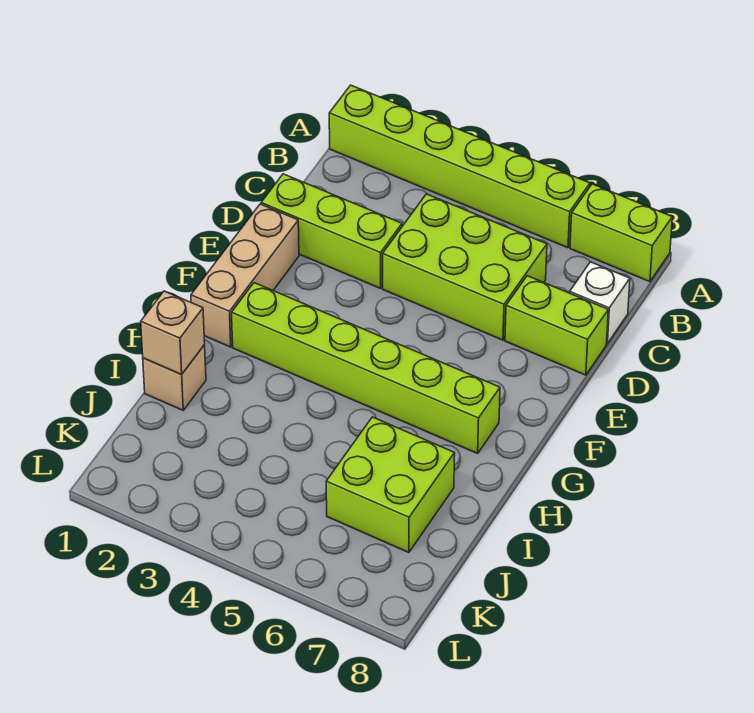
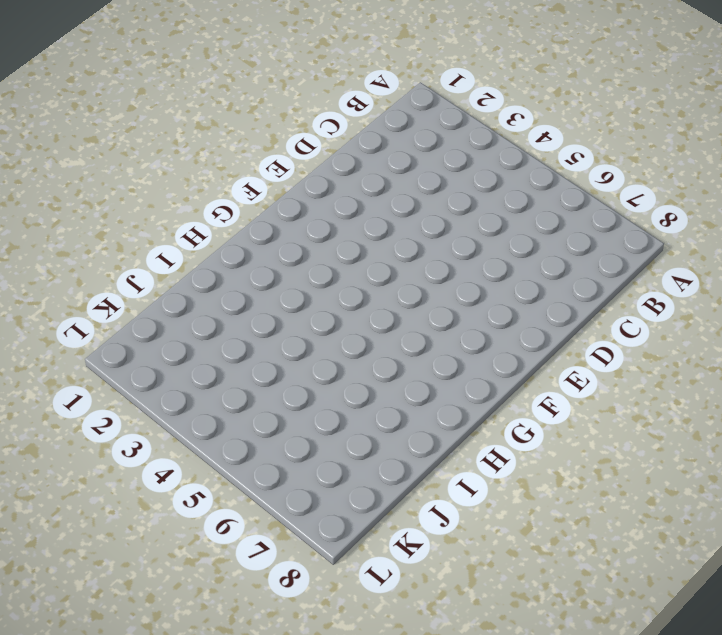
none -> lime brick A1:A6 level 1
none -> lime brick A7:A8 level 1

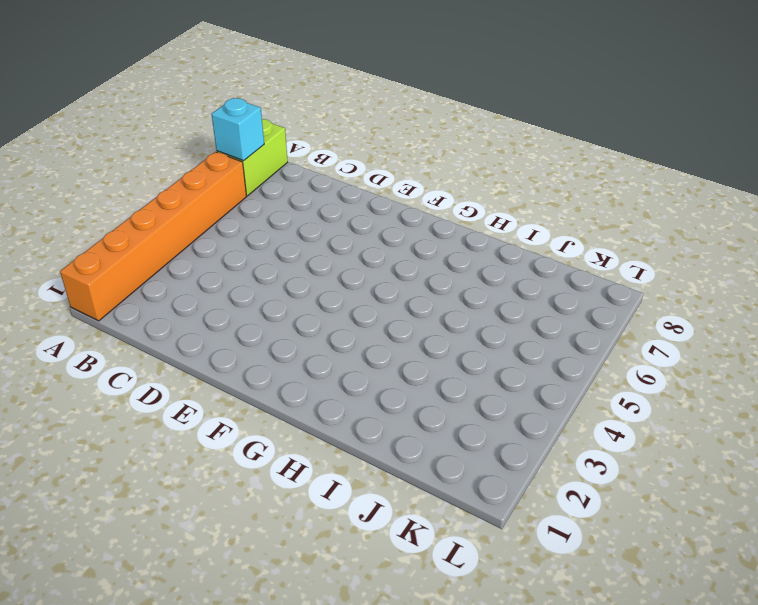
orange brick A1:A6 level 1 -> lime brick A1:A6 level 1
cyan brick A7 level 2 -> none
none -> lime brick C4:D6 level 1
none -> white brick C8 level 1

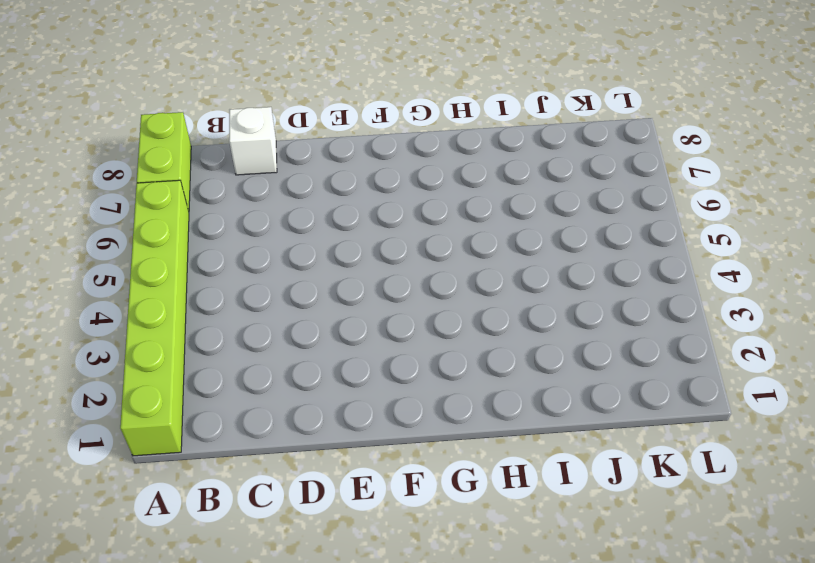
none -> lime brick C4:D6 level 1
none -> lime brick D1:D3 level 1

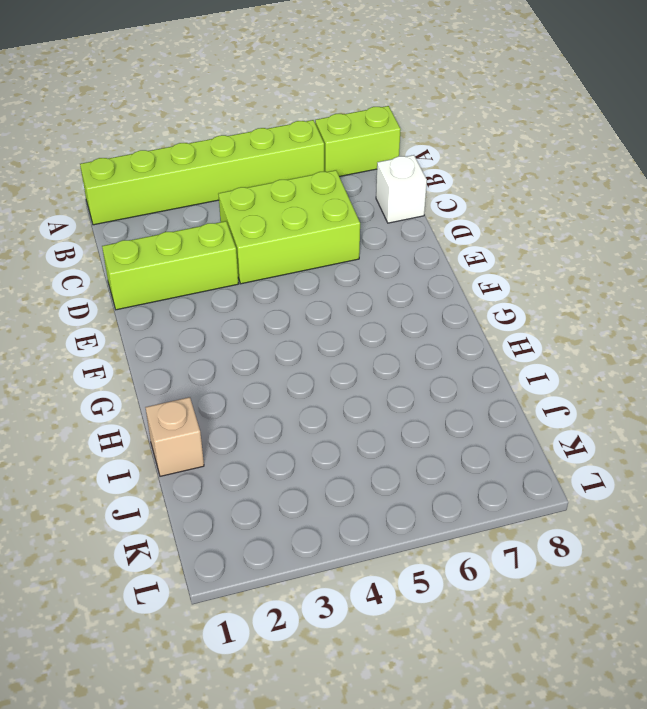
none -> lime brick D7:D8 level 1
none -> tan brick E1:G1 level 1

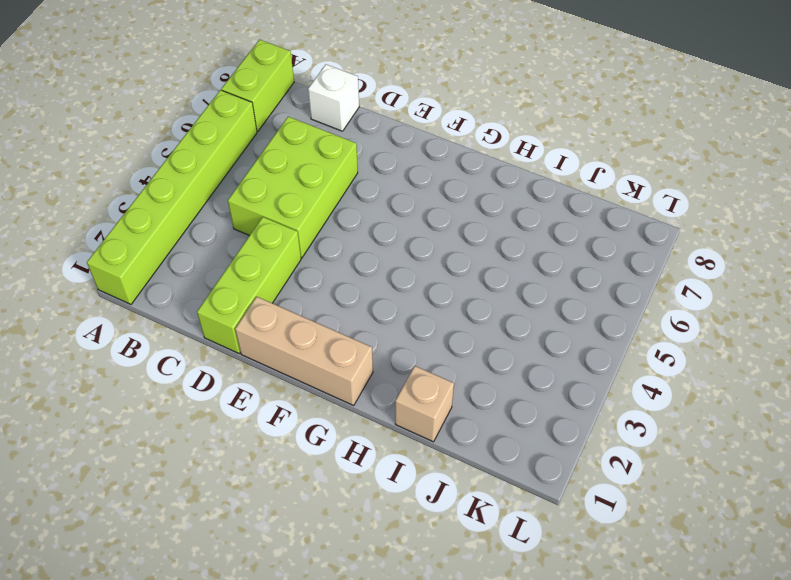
none -> lime brick D7:D8 level 1
none -> lime brick G2:G7 level 1

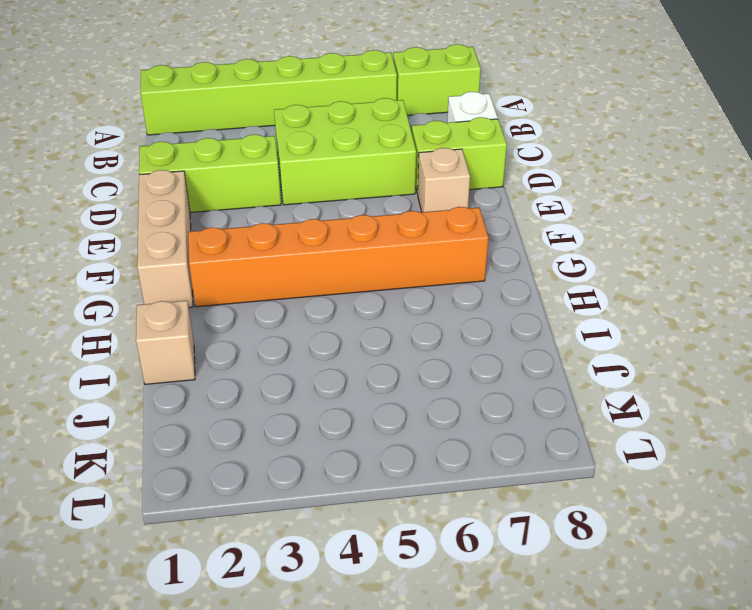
tan brick E7 level 1 -> tan brick I1 level 2
orange brick G2:G7 level 1 -> lime brick G2:G7 level 1
none -> lime brick I6:J7 level 1

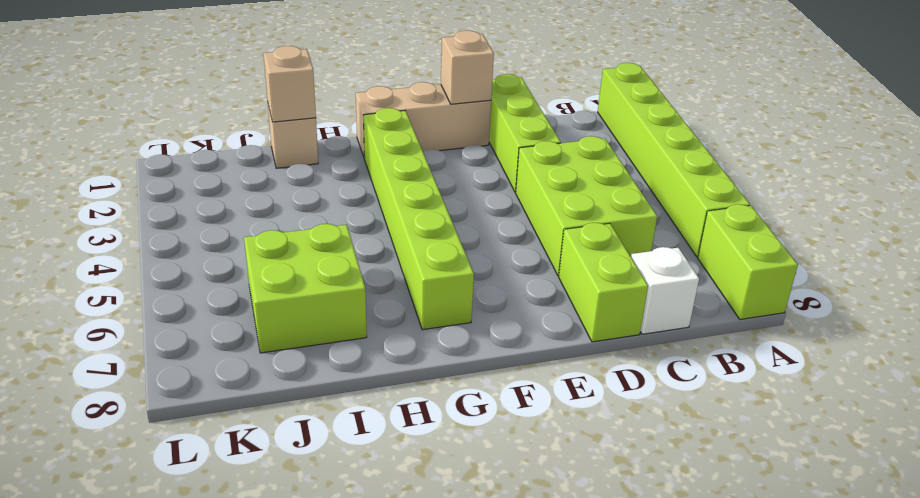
tan brick E1 level 2 -> none

